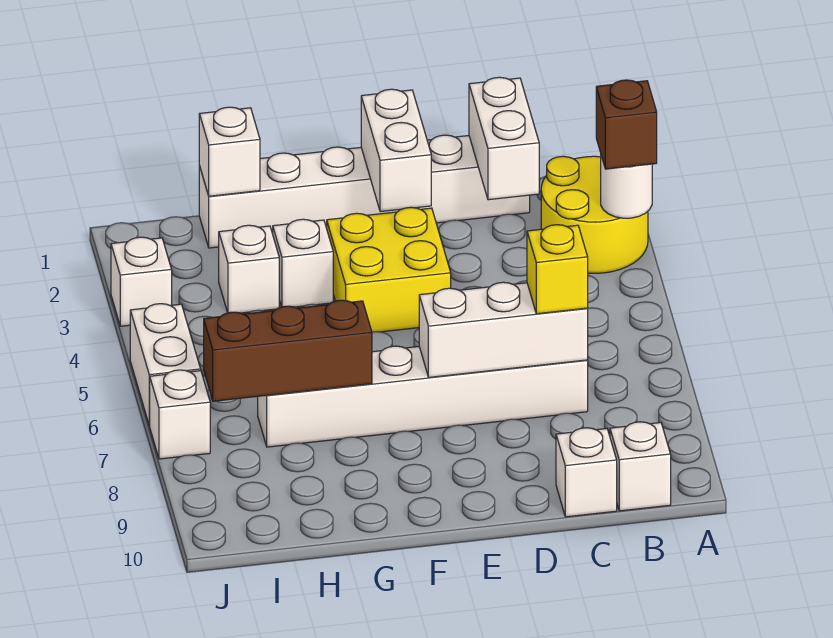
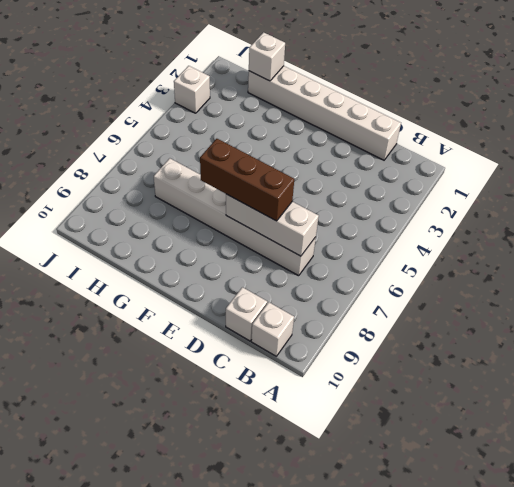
brown brick D7:F7 level 3 -> brown brick G7:I7 level 2
none -> yellow round brick A2:B3 level 1
none -> yellow brick E3:F4 level 1
none -> white brick G3 level 1

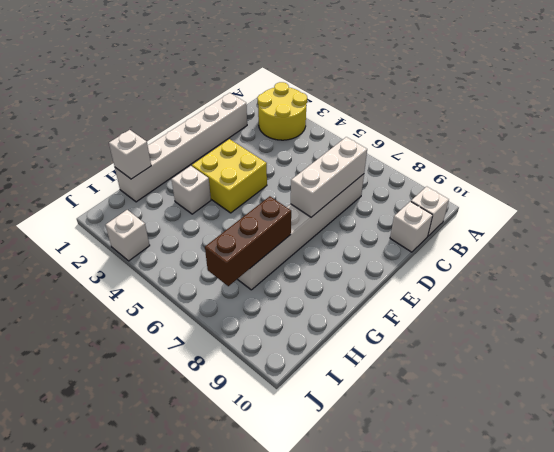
none -> white brick H3 level 1
none -> white brick J5:J6 level 1
none -> white brick J7 level 1

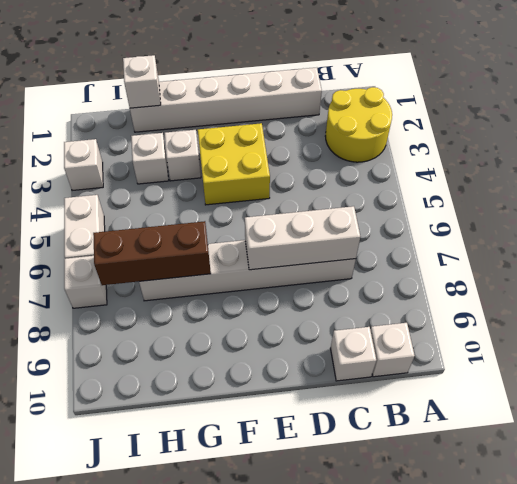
none -> white round brick A3 level 2
none -> white brick C1:C2 level 2
none -> white brick E1:E2 level 2

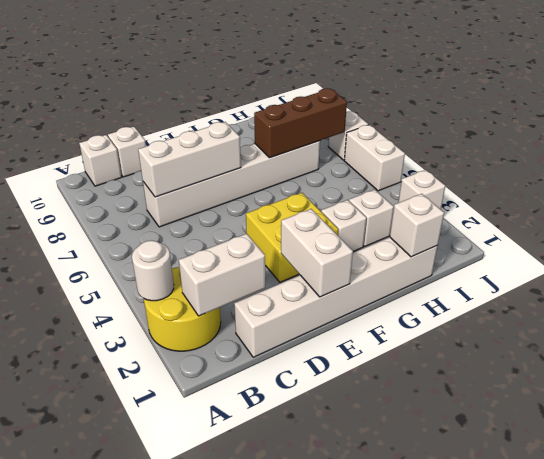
white brick B2:C2 level 2 -> white brick C1:C2 level 2
none -> brown brick A3 level 3
none -> yellow brick C7 level 3

